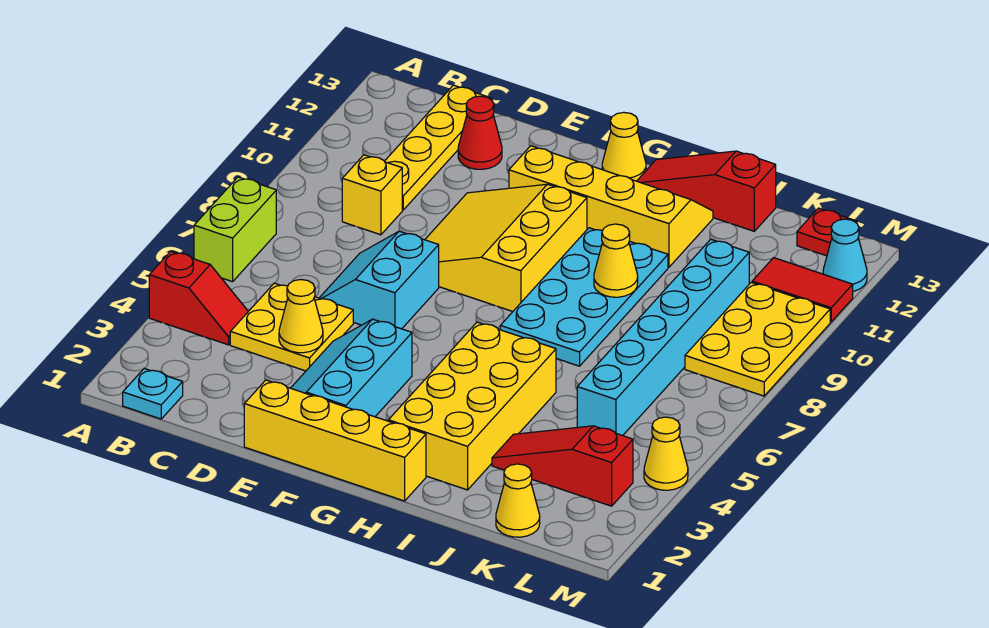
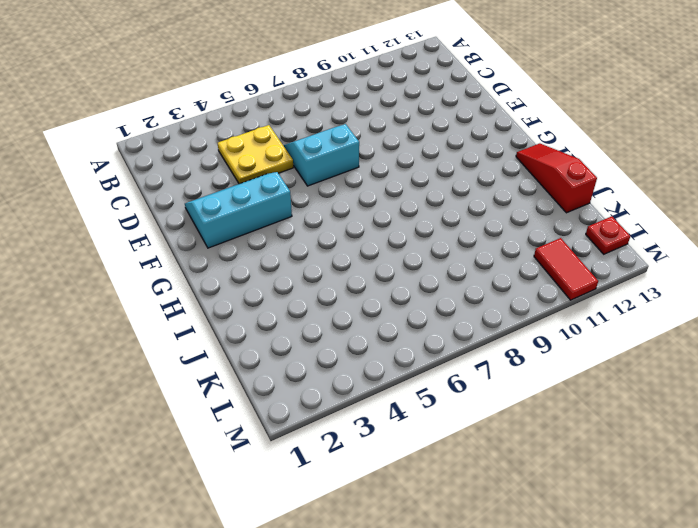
none -> red slope A4:B4 level 1 top A
none -> lime brick A6:A7 level 1
none -> cyan plate B1 level 1

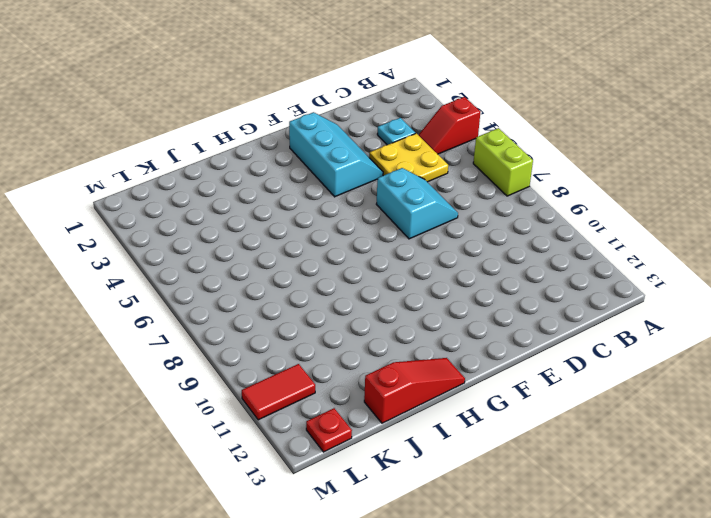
cyan plate C3 level 1 -> cyan plate B1 level 1
none -> yellow brick C9 level 1
none -> yellow plate C10:C13 level 1
none -> red cone D12 level 1

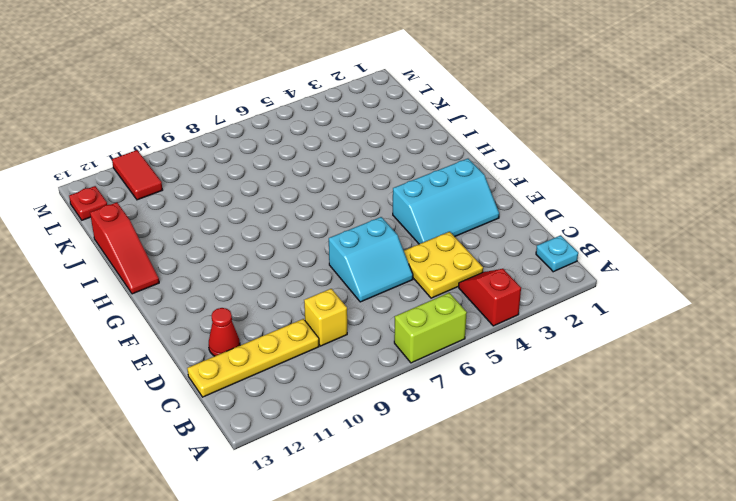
none -> yellow brick E1:H1 level 1
none -> yellow slope E8:G10 level 1 top G
none -> yellow slope F11:I12 level 1 top 11

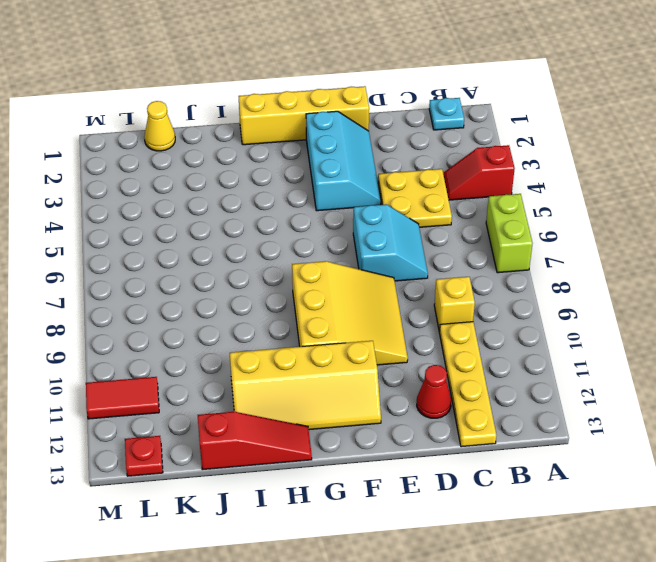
none -> yellow cone G13 level 1
none -> yellow brick H2:I5 level 1
none -> cyan plate H7:I10 level 1

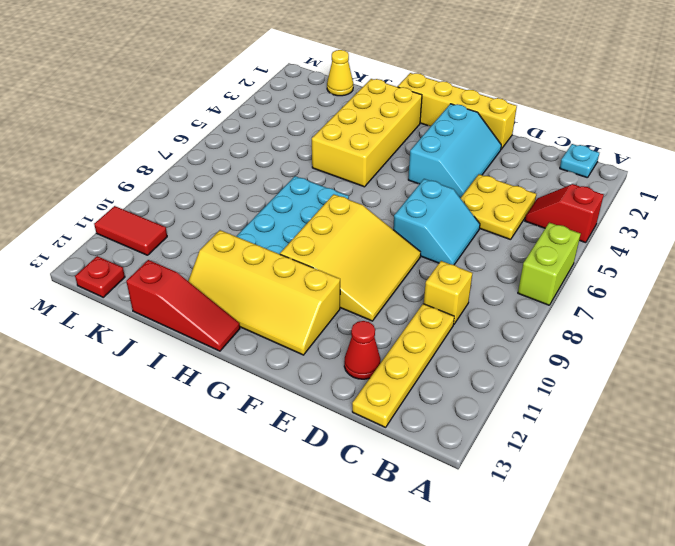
none -> yellow cone G13 level 1
none -> red slope J3:L3 level 1 top L
none -> cyan brick K5:K10 level 1

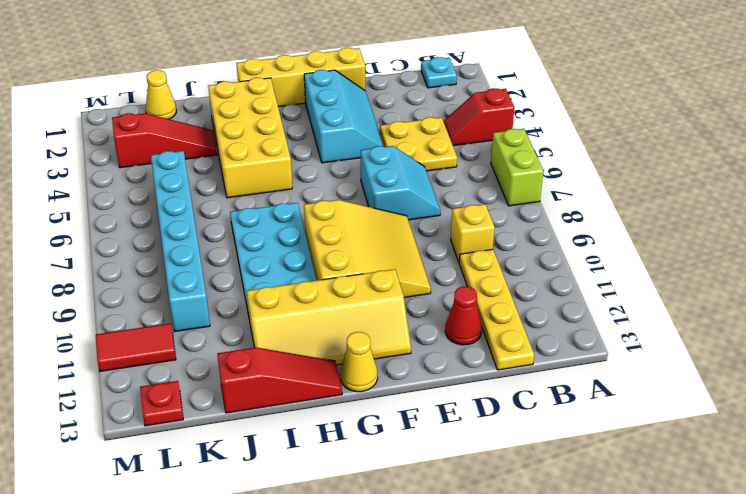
none -> yellow plate L8:M10 level 1
none -> yellow cone M4 level 1
none -> cyan cone M12 level 1

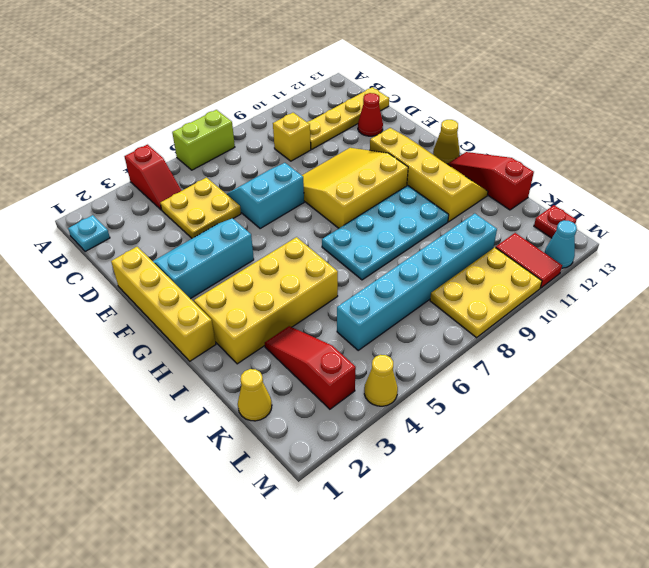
none -> yellow cone D4 level 2
none -> yellow cone I9 level 2

